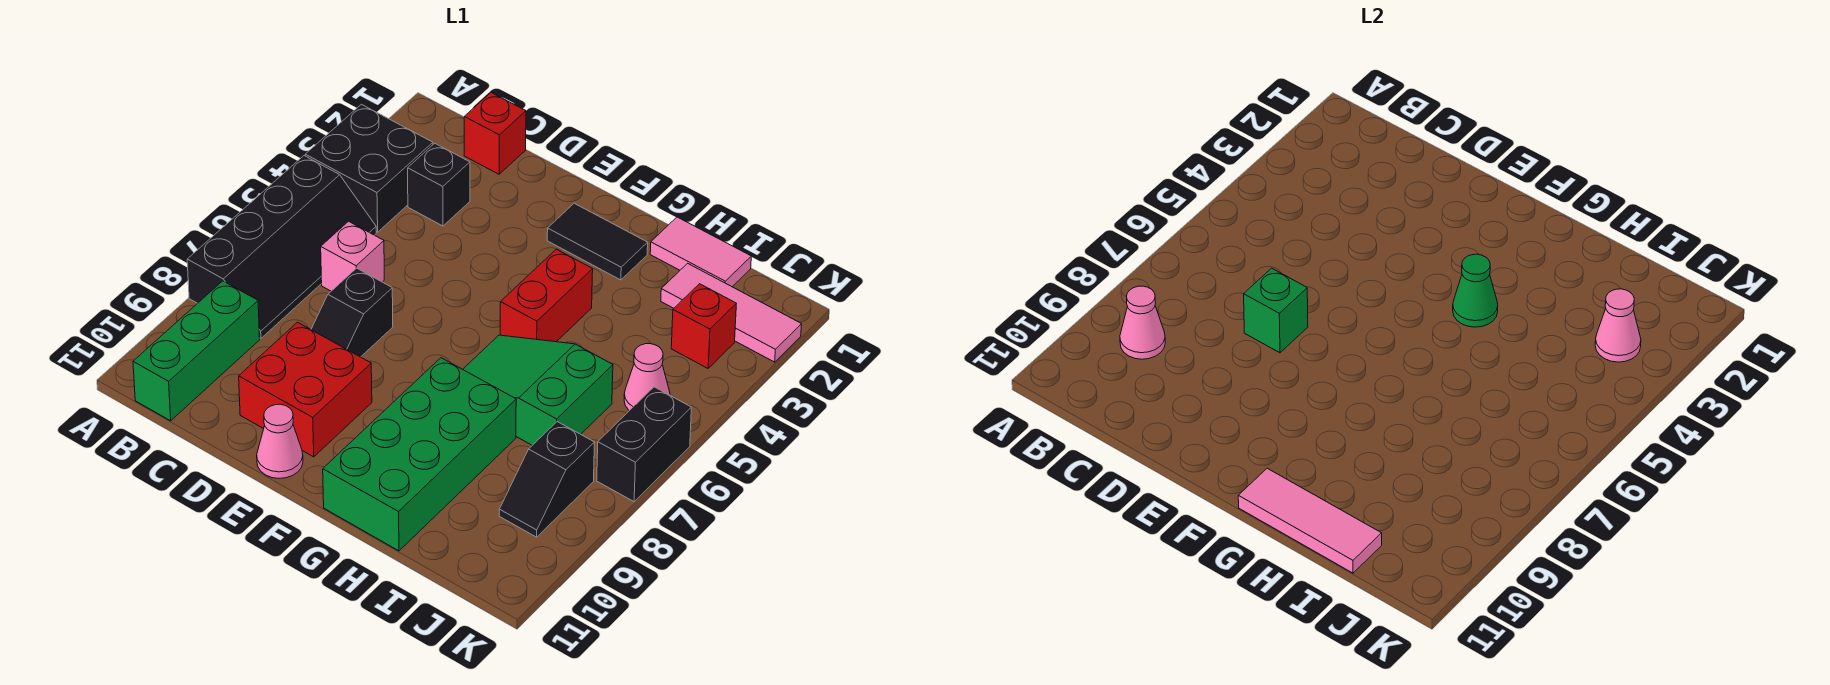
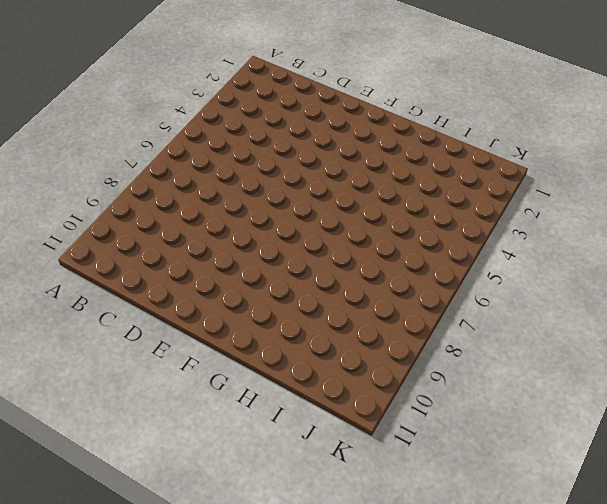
none -> black brick A3:B4 level 1
none -> black slope A5:B8 level 1 top A
none -> green brick B9:B11 level 1

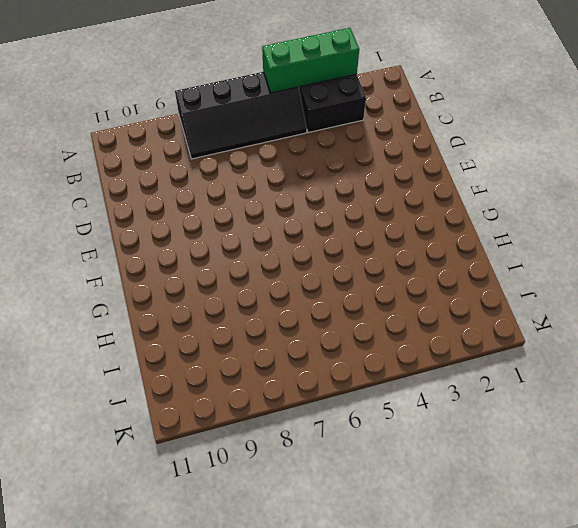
green brick A3:A5 level 2 -> green brick B9:B11 level 1
none -> red brick C1 level 1
none -> black brick C3 level 1
none -> pink brick C6 level 1

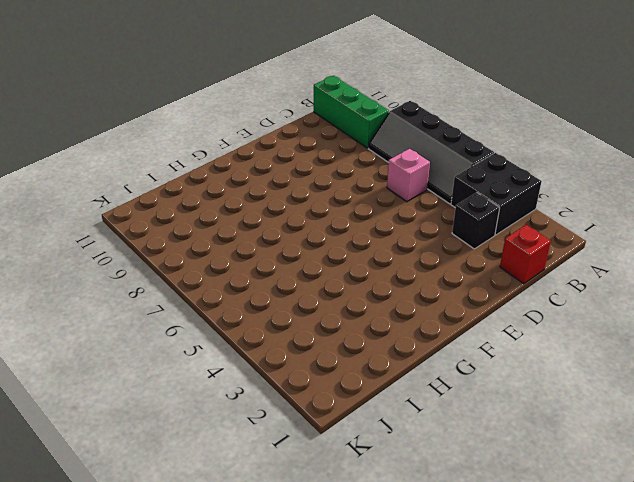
none -> black slope D7:D8 level 1 top 7
none -> red brick D9:E10 level 1
none -> pink cone E11 level 1

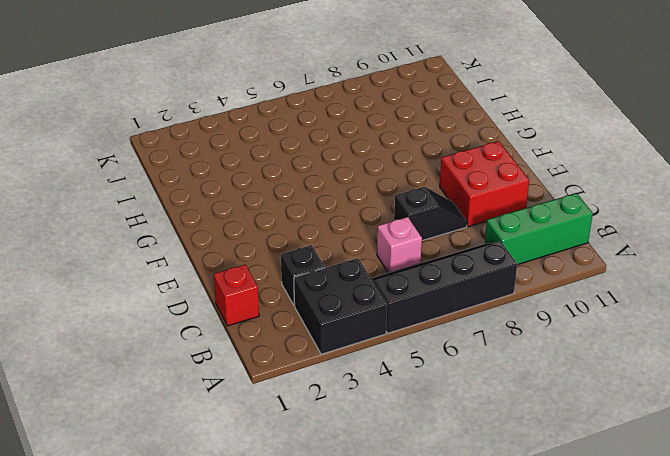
none -> pink cone E11 level 1
none -> black tile F2:G2 level 1
none -> red brick G4:G5 level 1

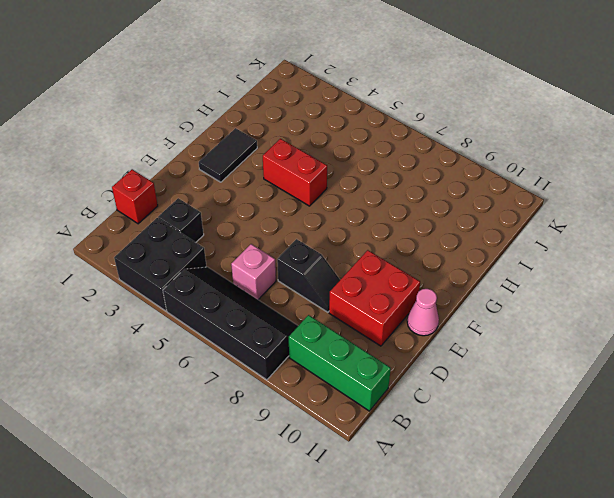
none -> green slope G6:I7 level 1 top I
none -> green brick G8:H11 level 1
none -> pink tile H1:I1 level 1

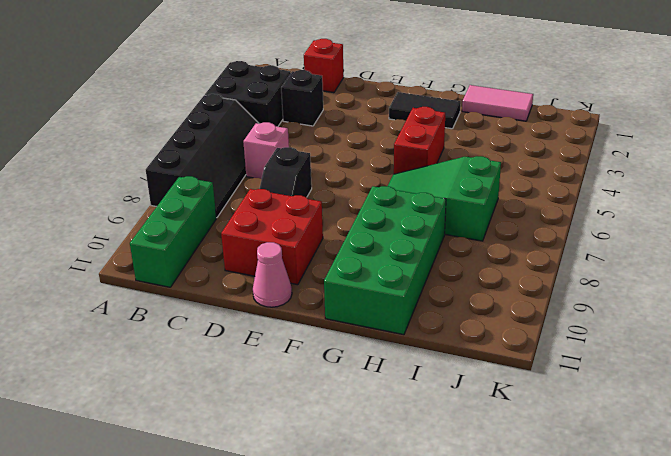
none -> pink tile I2:K2 level 1
none -> red brick J3 level 1
none -> pink cone J5 level 1

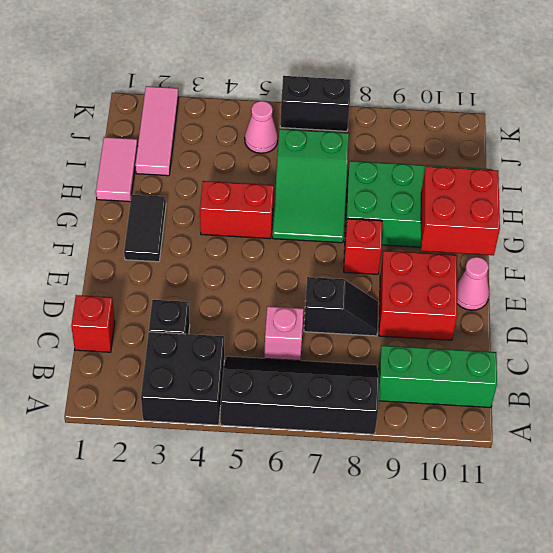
red brick F8 level 1 -> red brick J3 level 1
red brick F10:G11 level 2 -> pink tile G11:I11 level 2
none -> black slope J8:J9 level 1 top 8
none -> pink cone B9 level 2
none -> green brick D7 level 2

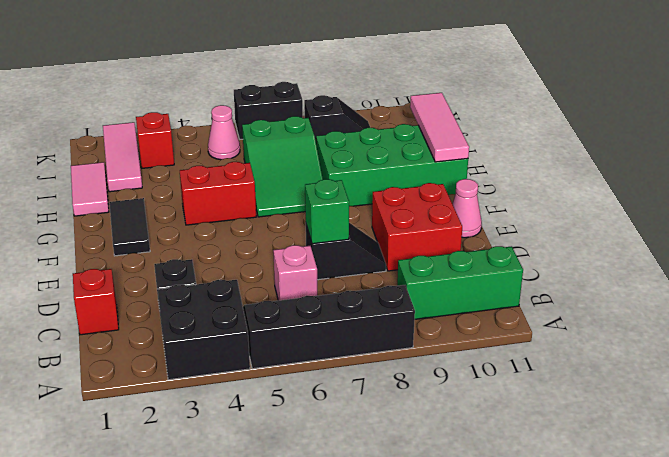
none -> pink cone B9 level 2
none -> green cone G4 level 2
none -> pink cone J3 level 2

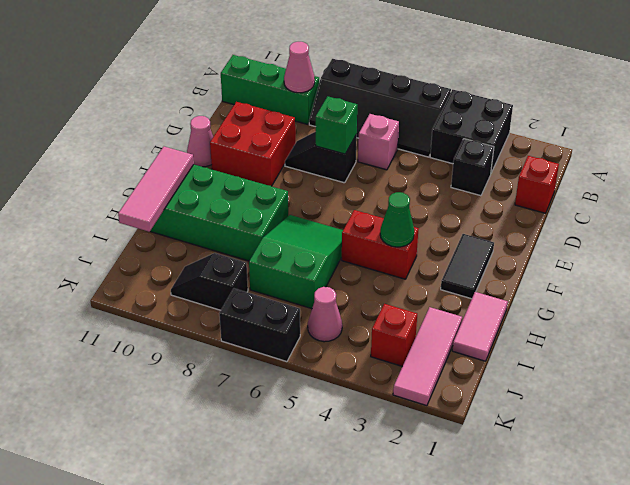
none -> pink cone J3 level 2

